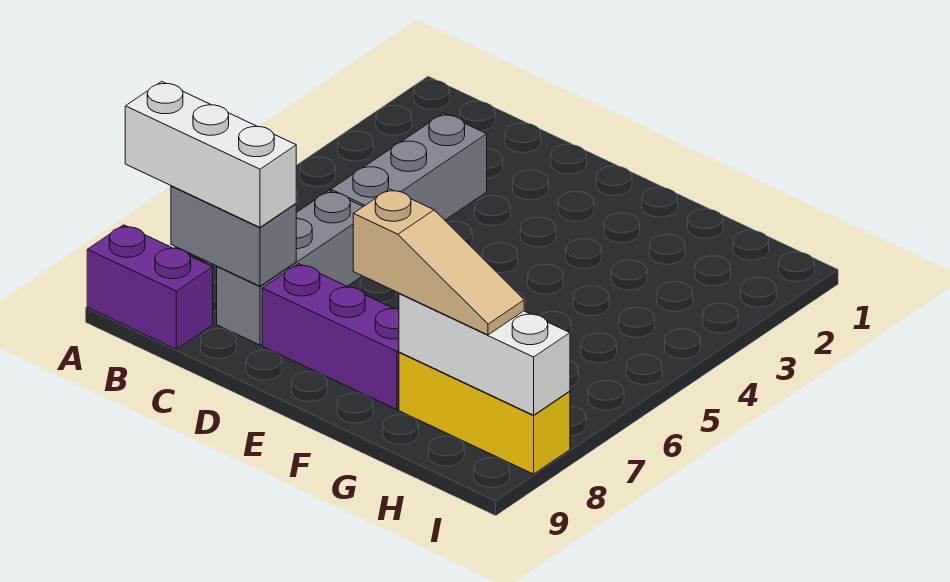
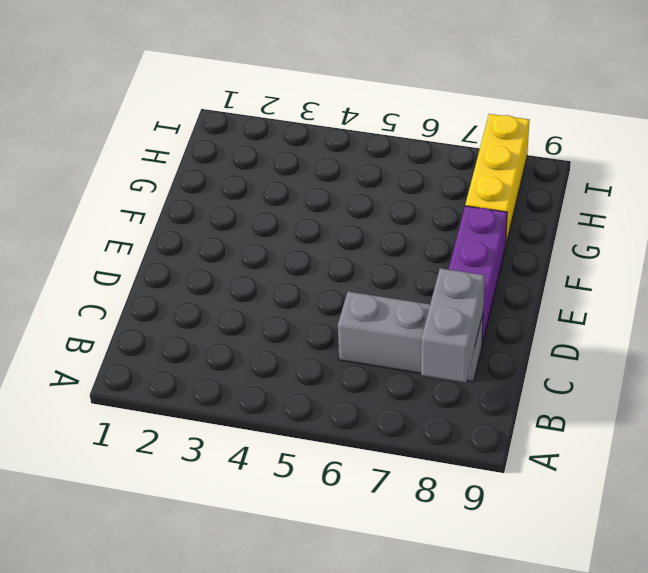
none -> purple brick A9:B9 level 1
none -> grey brick C3:C5 level 1

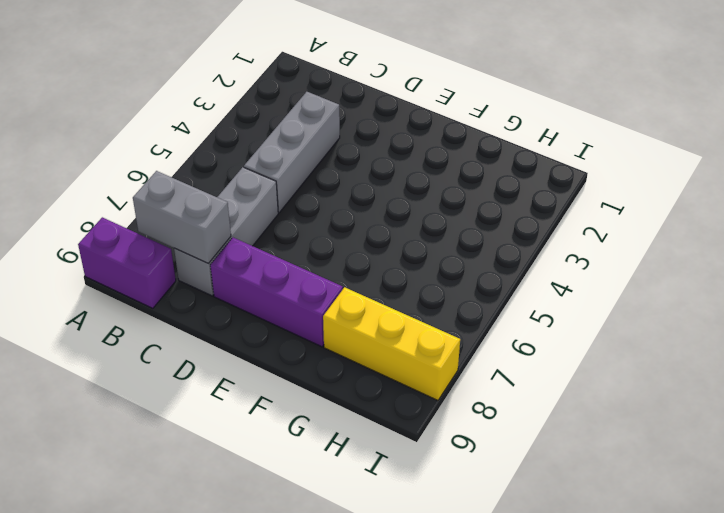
none -> white brick G8:I8 level 2
none -> white brick A8:C8 level 3

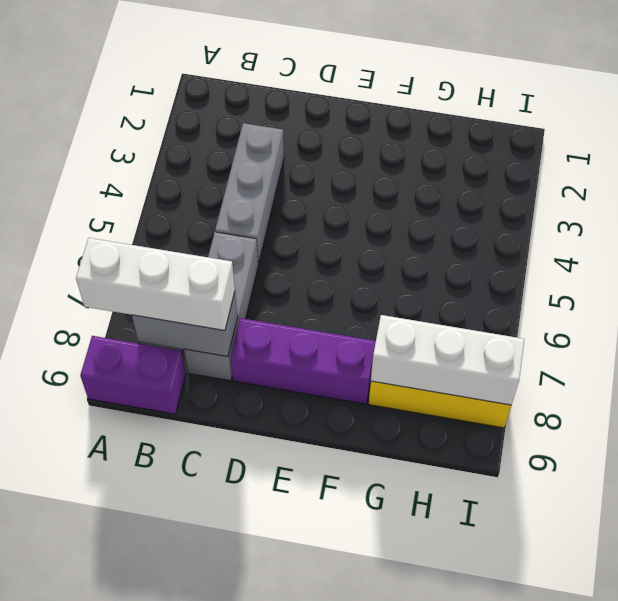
none -> tan slope F8:H8 level 3 top F

